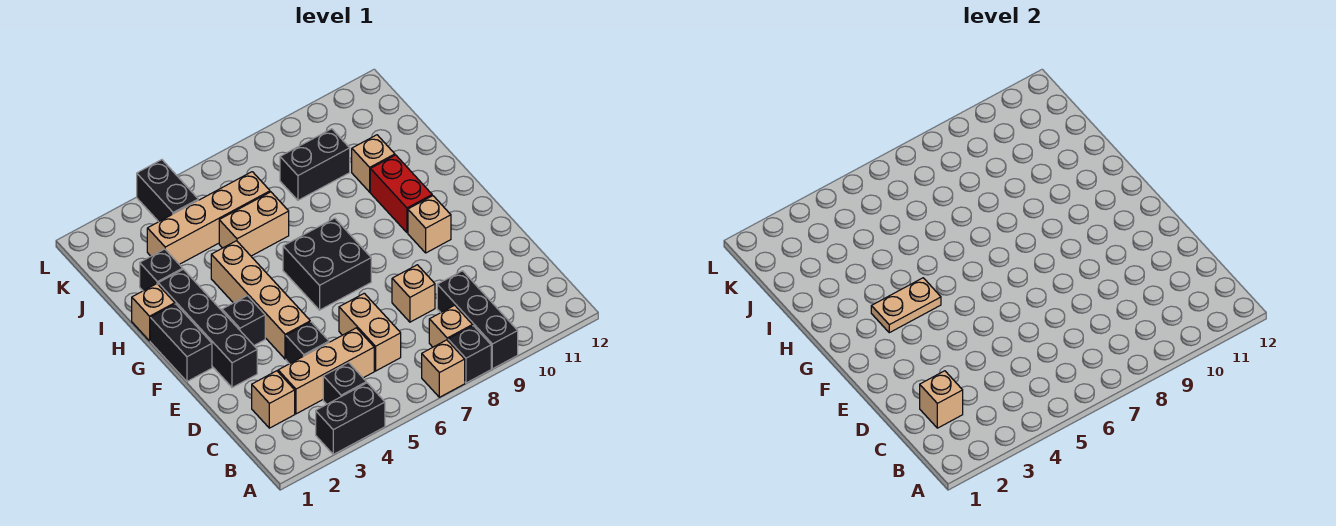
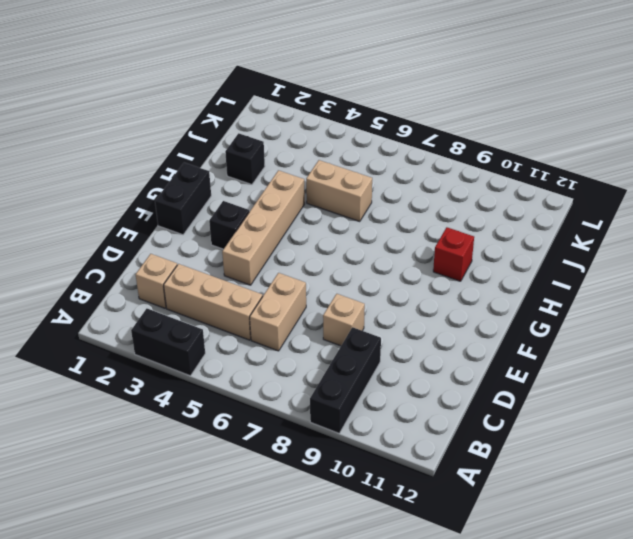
red brick H10 level 1 -> red brick G10:H10 level 1
none -> tan brick A7 level 1
none -> black brick A8 level 1
none -> black brick B4 level 1

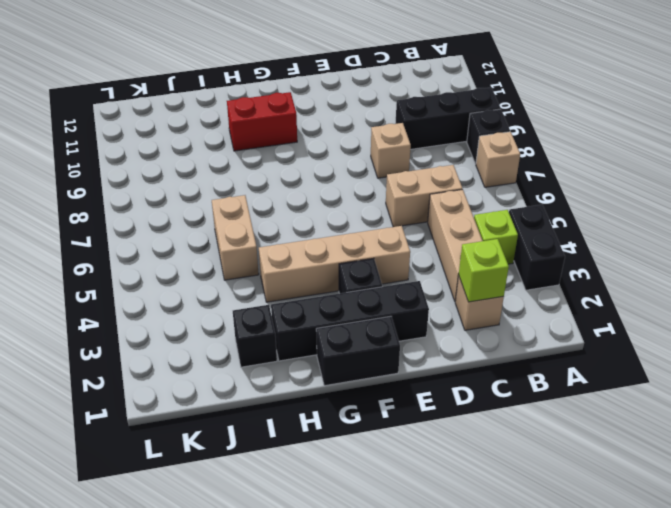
lime brick B4 level 1 -> black brick B4 level 1
lime brick C2 level 2 -> tan brick C2 level 2
none -> tan brick B8 level 1
none -> black brick D4 level 1
none -> black brick F6:G7 level 1

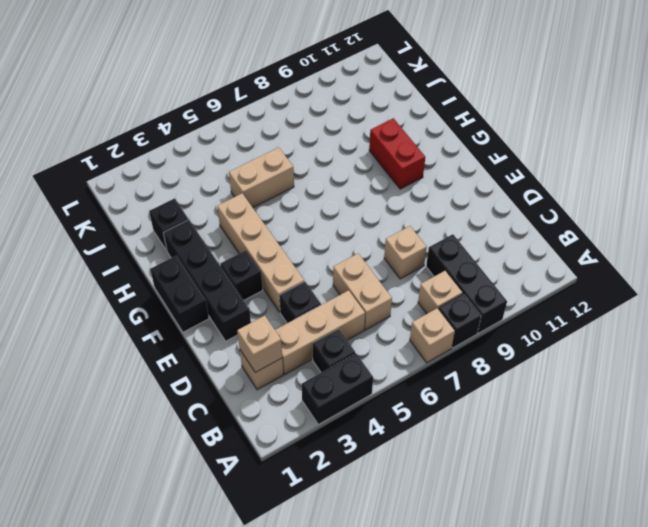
none -> black brick F6:G7 level 1
none -> tan brick F10 level 1
none -> tan brick H1 level 1

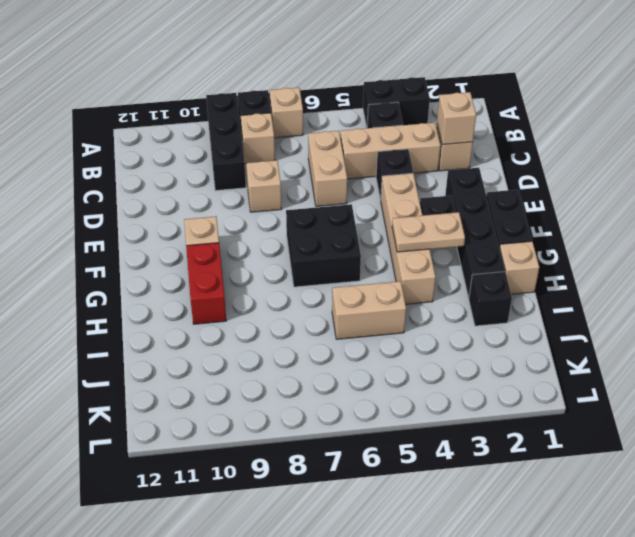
none -> tan brick I10 level 1
none -> tan brick J3:J6 level 1
none -> black brick J8:J9 level 1

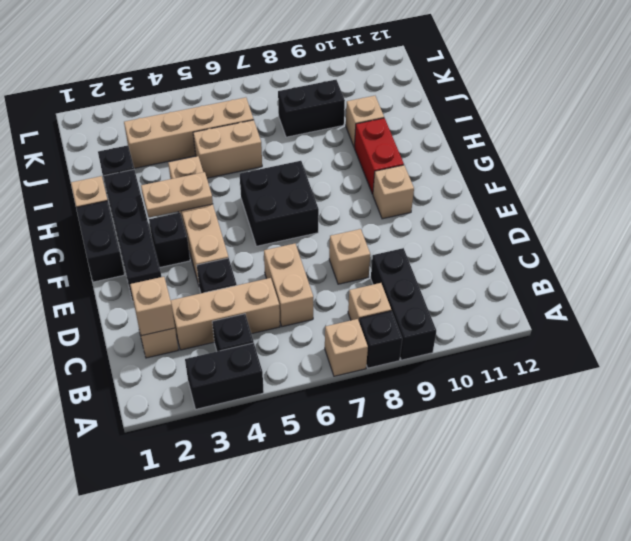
none -> black brick K4:L4 level 1

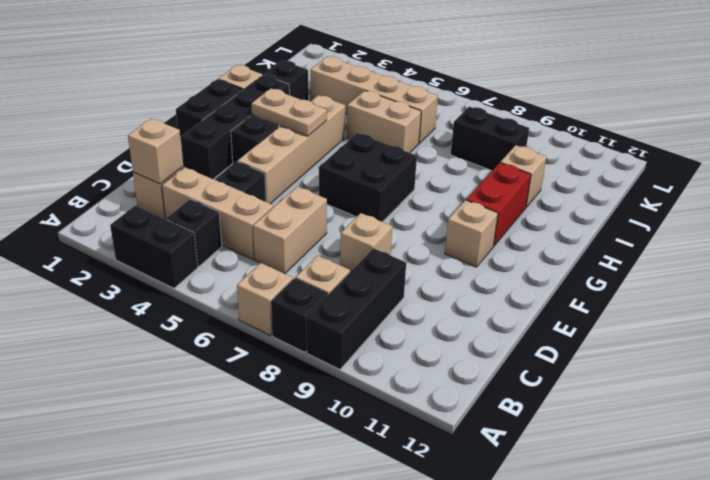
none -> black brick K4:L4 level 1

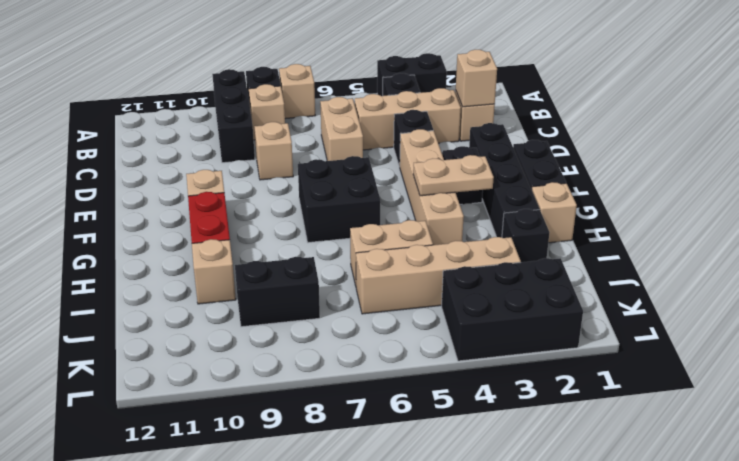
black brick K2:L4 level 1 -> black brick K4:L4 level 1

